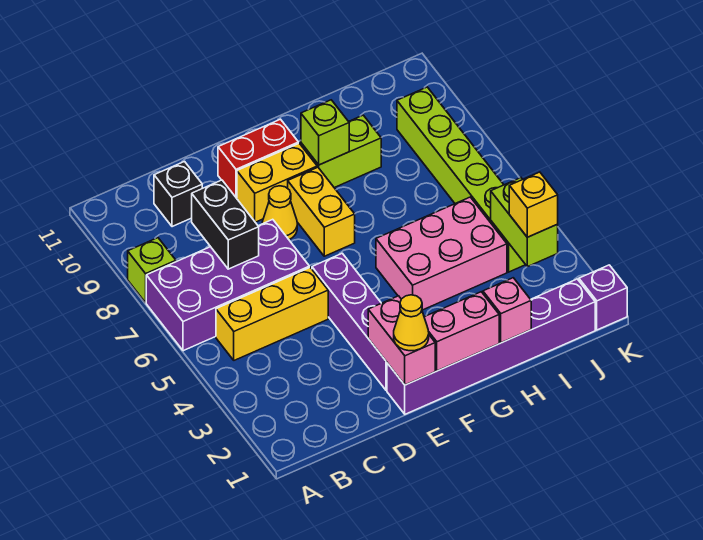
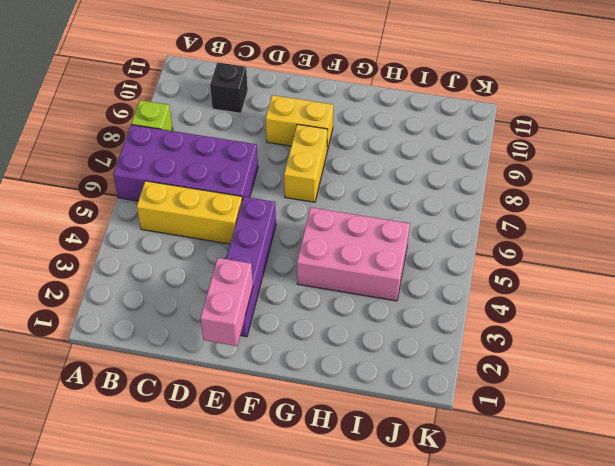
none -> purple brick E1:J1 level 1
none -> yellow cone E8 level 1
none -> red brick E10:F10 level 1

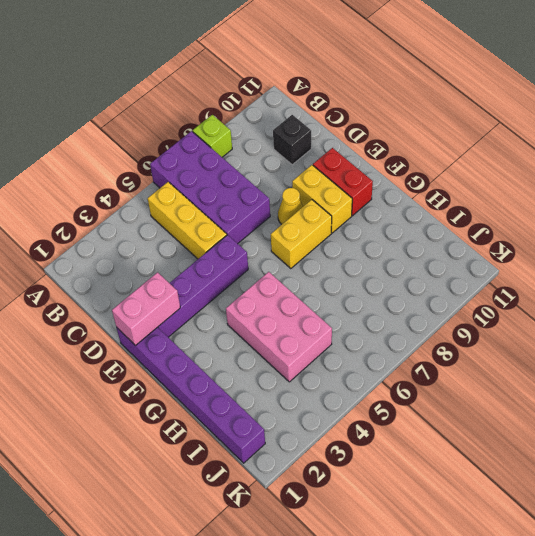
none -> lime brick G9:H9 level 1
none -> lime brick J4:J9 level 1
none -> purple brick K1 level 1

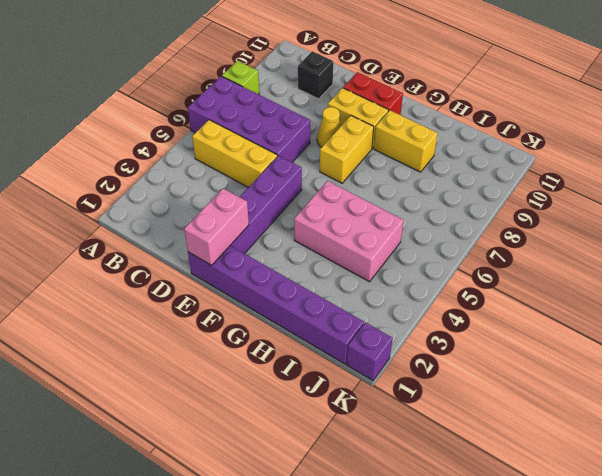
yellow brick G9:H9 level 1 -> lime brick G9:H9 level 1
none -> lime brick J4:J9 level 1
none -> black brick C7:C8 level 2
none -> pink brick F1:G1 level 2

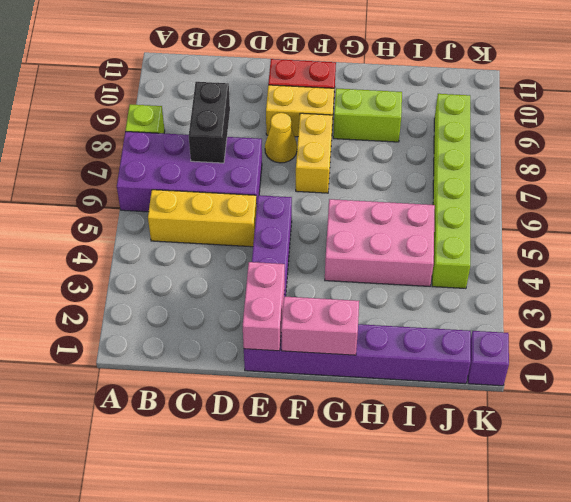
none -> black brick C10 level 1
none -> lime brick G9 level 2
none -> pink brick H1 level 2

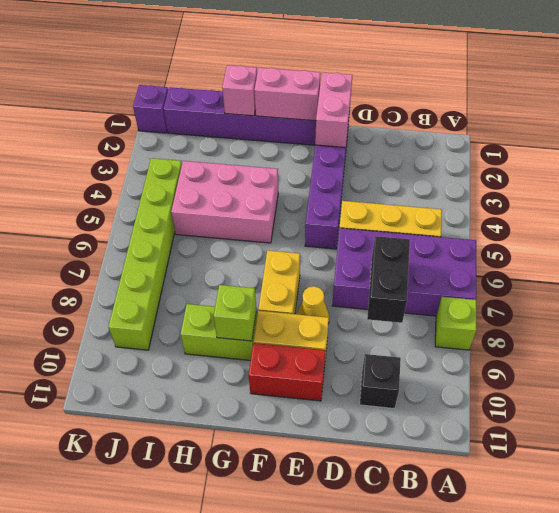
none -> lime brick J3:J4 level 2
none -> yellow cone E1 level 3
none -> yellow brick J3 level 3

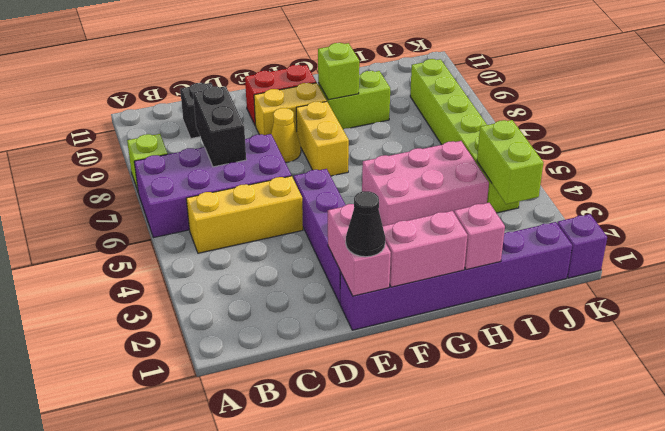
black cone E1 level 3 -> yellow cone E1 level 3
none -> yellow brick J3 level 3

